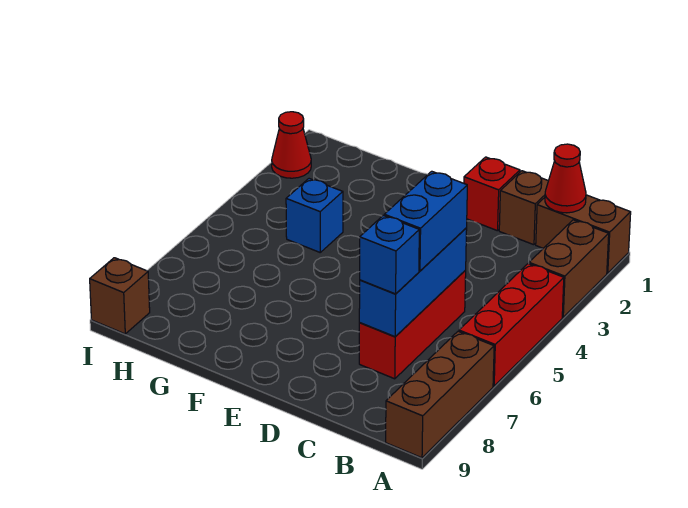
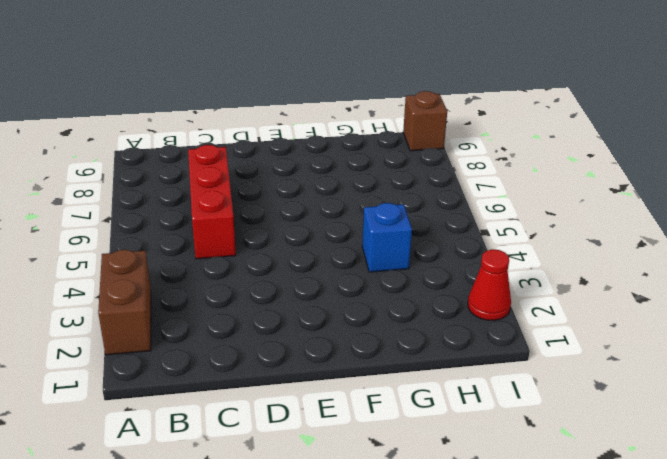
none -> brown brick A1:B1 level 1
none -> red brick A4:A6 level 1
none -> brown brick A7:A9 level 1

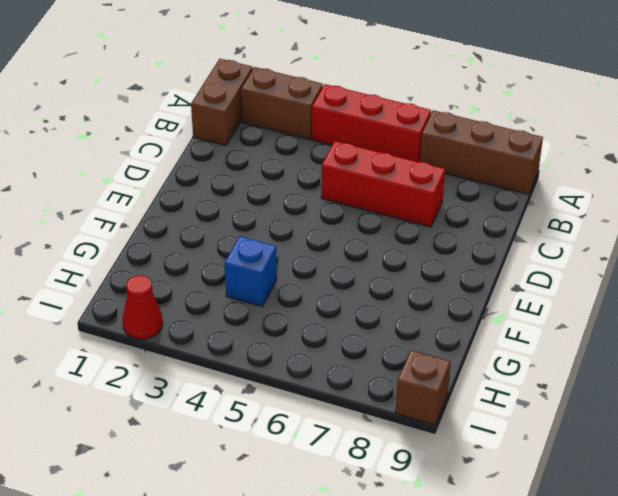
none -> brown brick C1 level 1
none -> red brick D1 level 1
none -> red cone B1 level 2

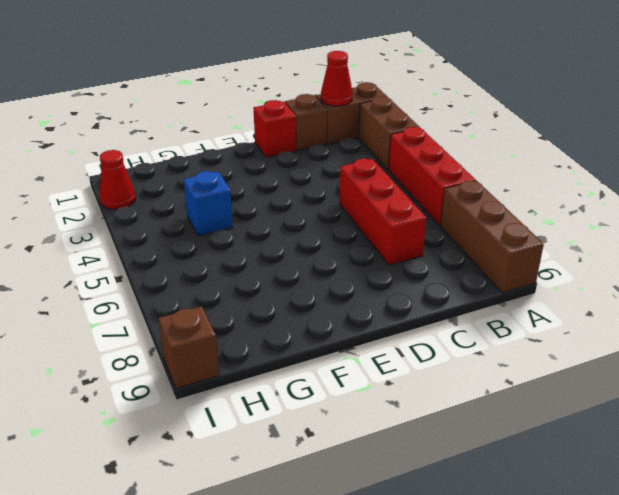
none -> blue brick C5:C7 level 2
none -> blue brick C5:C6 level 3
none -> blue brick C7 level 3

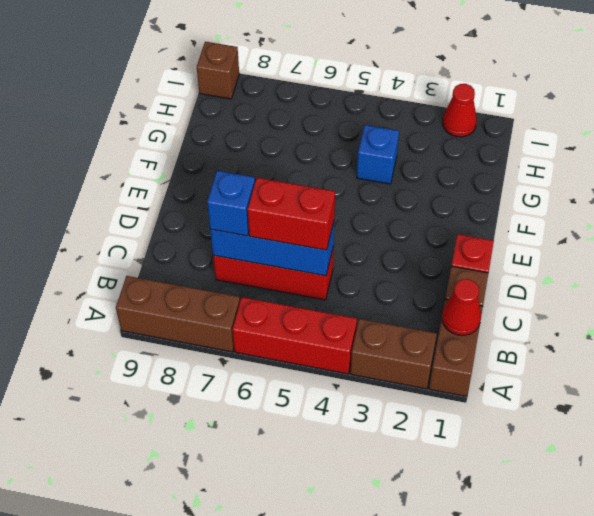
red brick C5:C6 level 3 -> blue brick C5:C6 level 3

